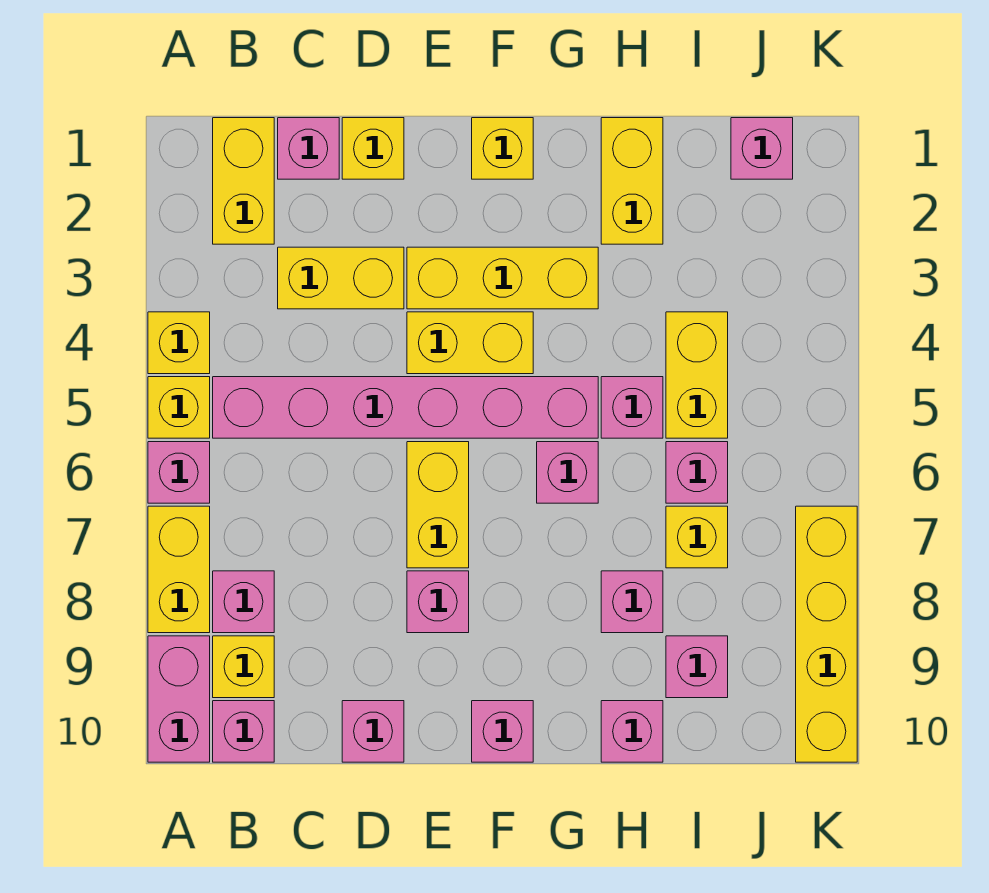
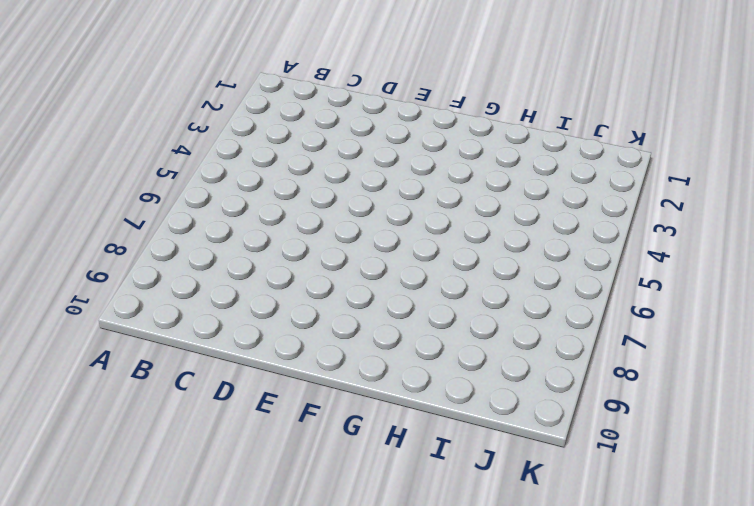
none -> yellow brick A4 level 1
none -> yellow brick A5 level 1
none -> pink brick A6 level 1
none -> yellow brick A7:A8 level 1

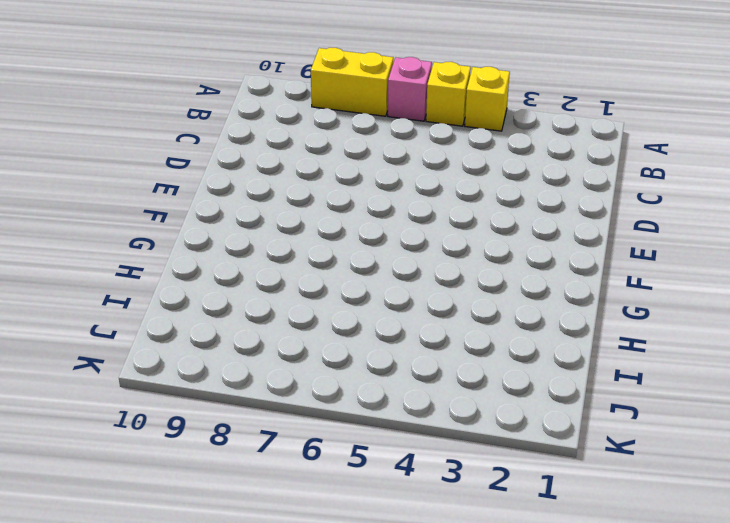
none -> pink brick A9:A10 level 1
none -> yellow brick B1:B2 level 1
none -> pink brick B5:G5 level 1
none -> pink brick B8 level 1

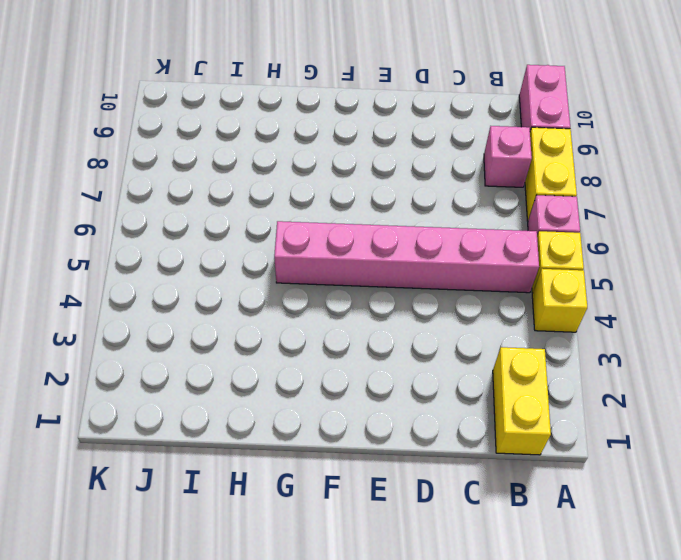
none -> yellow brick B9 level 1
none -> pink brick B10 level 1
none -> pink brick C1 level 1
none -> yellow brick C3:D3 level 1

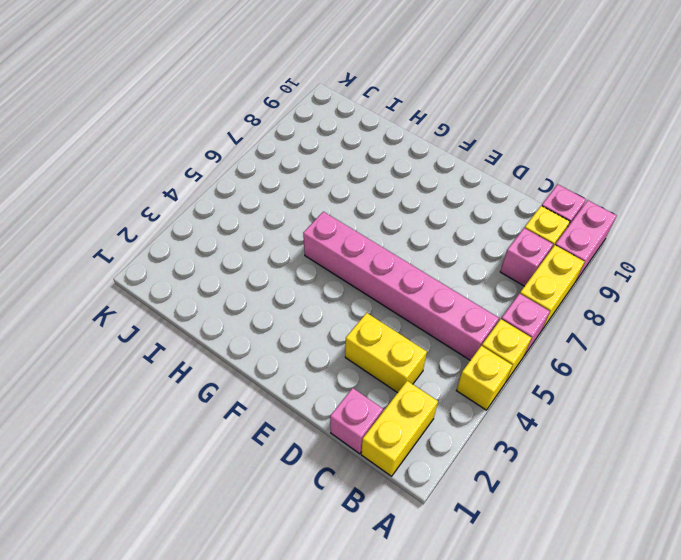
none -> yellow brick D1 level 1
none -> pink brick D10 level 1
none -> yellow brick E3:G3 level 1
none -> yellow brick E4:F4 level 1

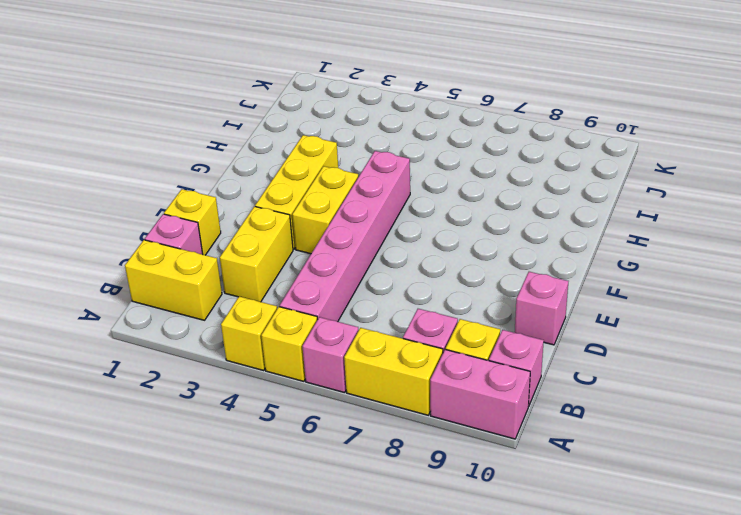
none -> yellow brick E6:E7 level 1
none -> pink brick E8 level 1
none -> yellow brick F1 level 1
none -> pink brick F10 level 1

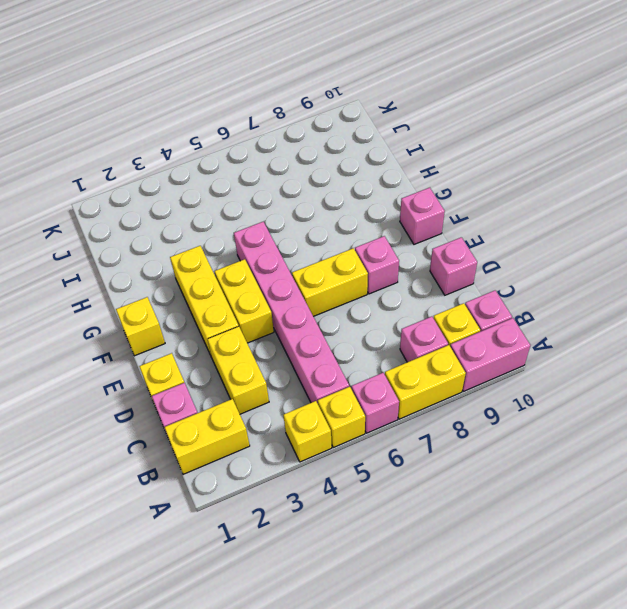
none -> pink brick G6 level 1
none -> yellow brick H1:H2 level 1
none -> pink brick H5 level 1
none -> pink brick H8 level 1

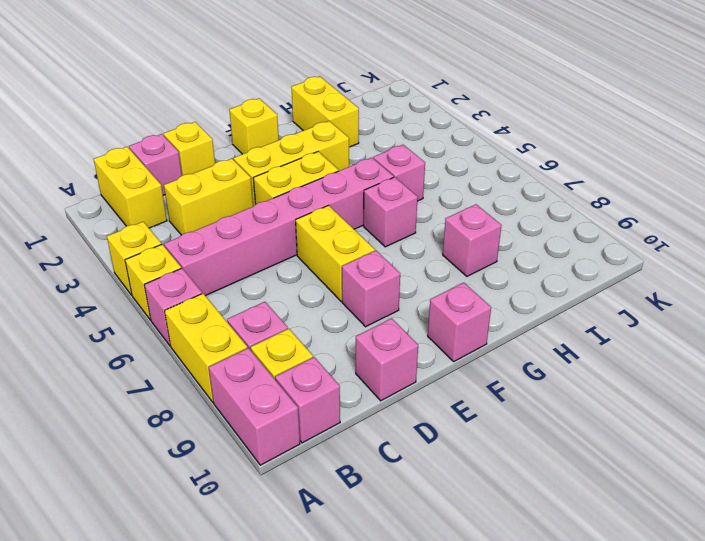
none -> pink brick H10 level 1
none -> yellow brick I4:I5 level 1
none -> pink brick I6 level 1
none -> yellow brick I7 level 1

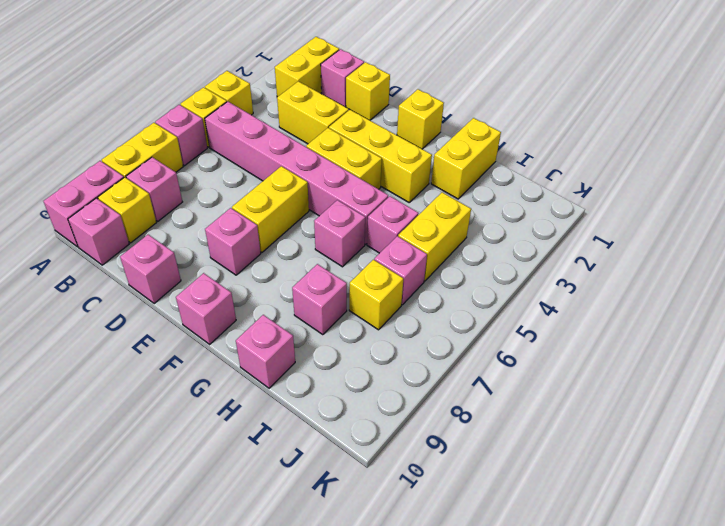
none -> pink brick I9 level 1
none -> pink brick J1 level 1
none -> yellow brick K7:K10 level 1

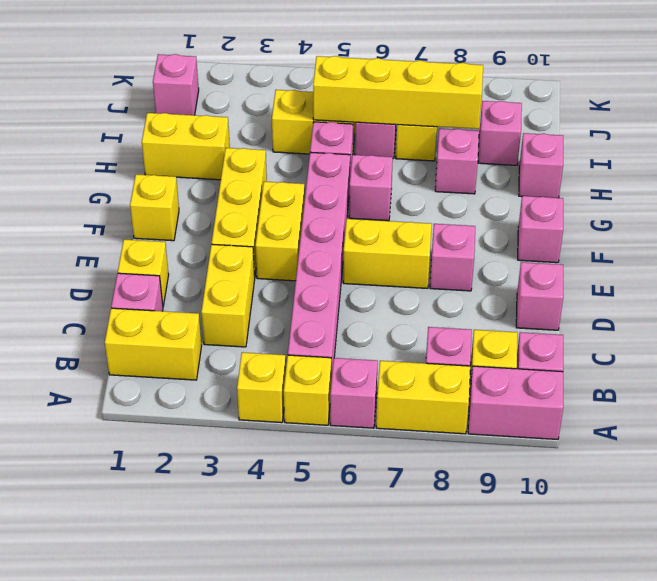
yellow brick I5:I8 level 2 -> yellow brick K7:K10 level 1

